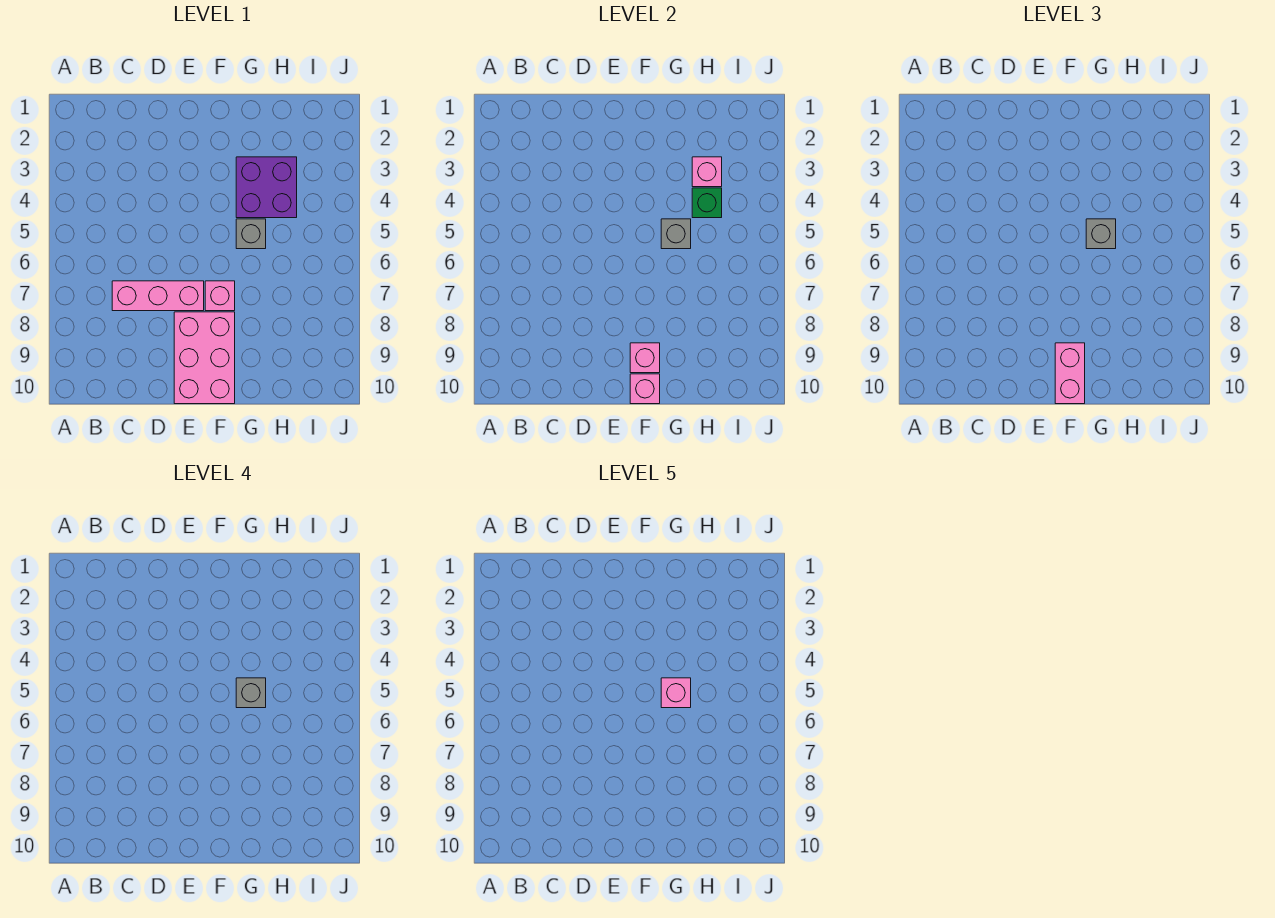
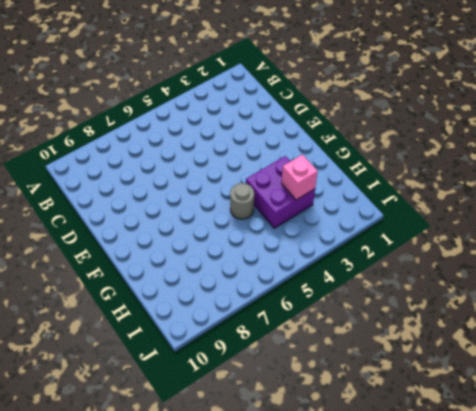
grey round brick G5 level 1 -> grey brick G5 level 1
none -> pink brick C7:E7 level 1
none -> pink brick E8:F10 level 1
none -> pink brick F7 level 1

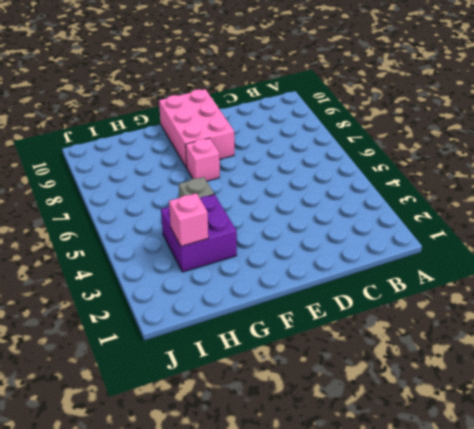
none -> pink brick C7:E7 level 1
none -> pink brick F9 level 2
none -> pink brick F10 level 2

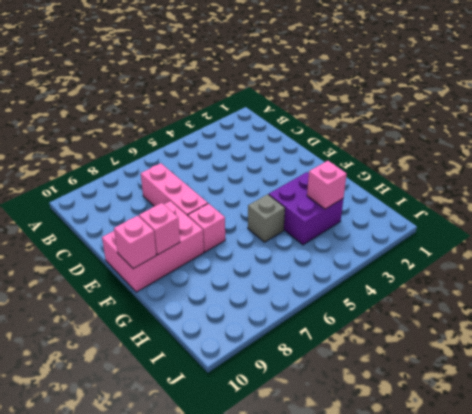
none -> grey brick G5 level 2
none -> green brick H4 level 2
none -> pink brick F9:F10 level 3

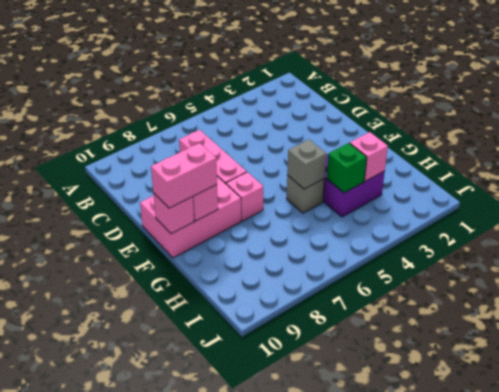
none -> grey brick G5 level 3
none -> grey brick G5 level 4
none -> pink brick G5 level 5

